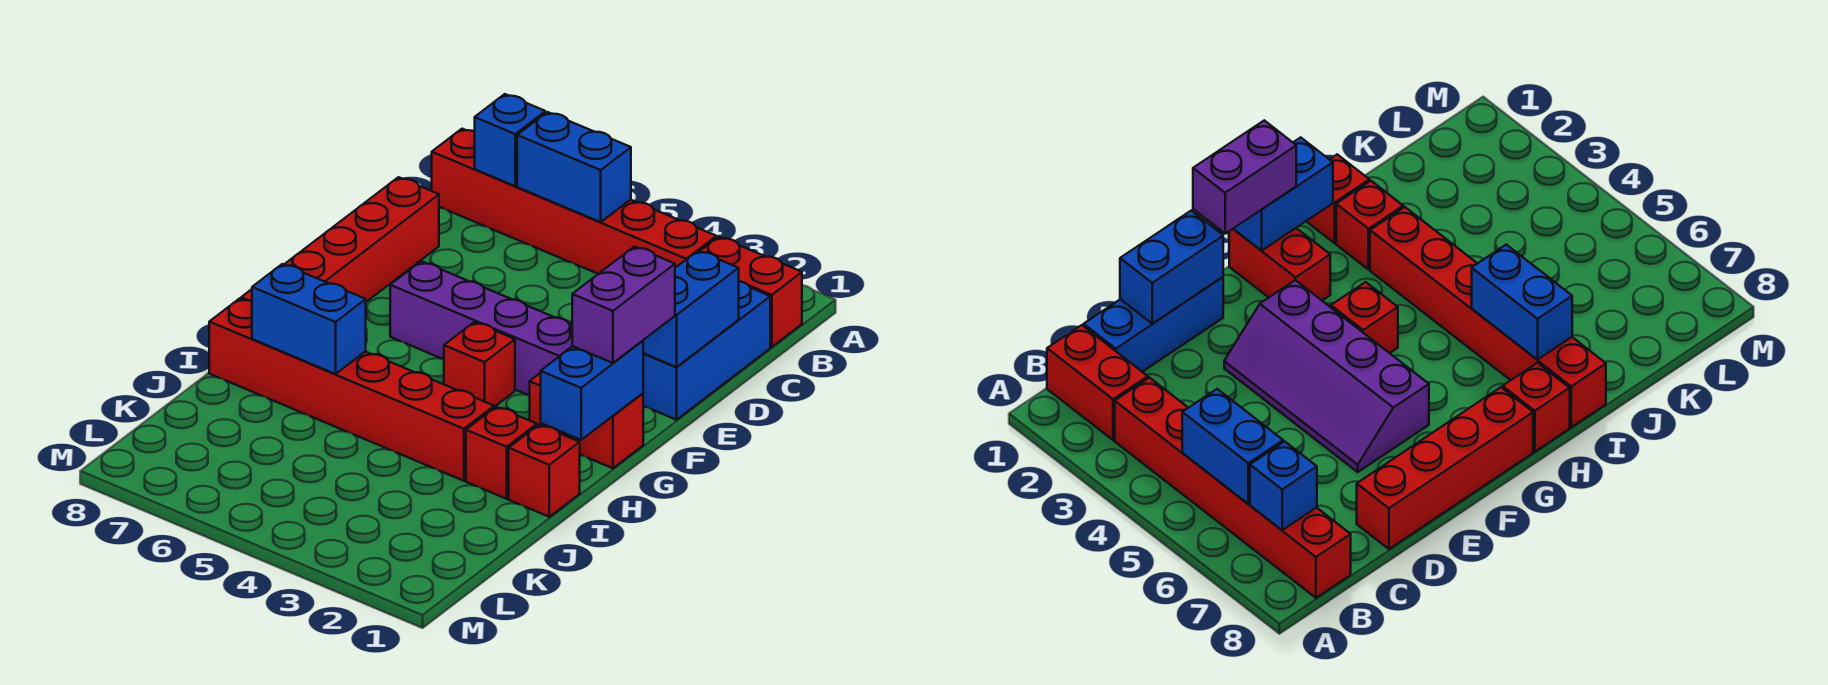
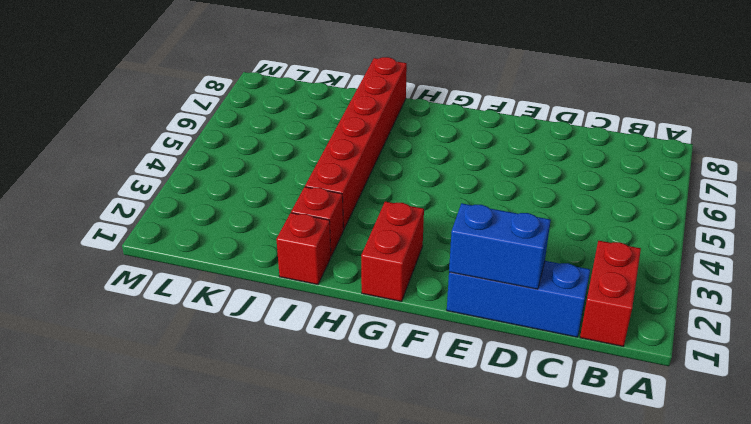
none -> red brick B3:B8 level 1
none -> red brick D8:G8 level 1
none -> purple slope E3:F6 level 1 top F

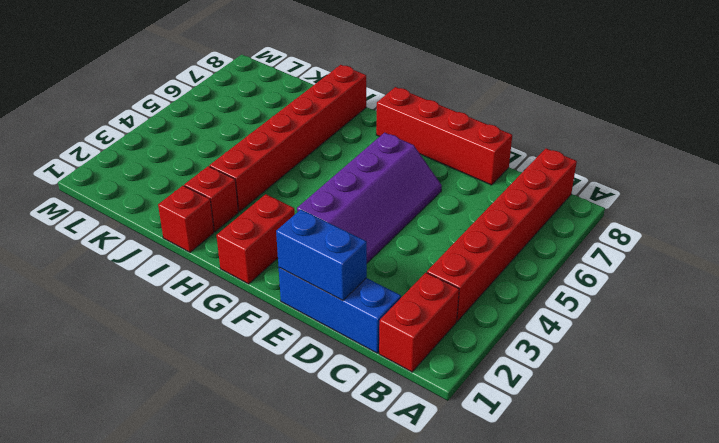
none -> red brick G4 level 1
none -> red brick H8 level 1
none -> blue brick B5:B6 level 2

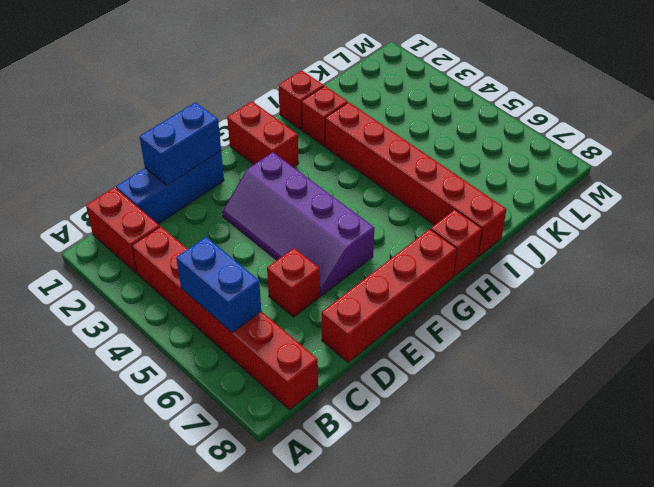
red brick D6 level 1 -> red brick G4 level 1
none -> blue brick B7 level 2
none -> blue brick G1:H1 level 2
none -> blue brick I6:I7 level 2

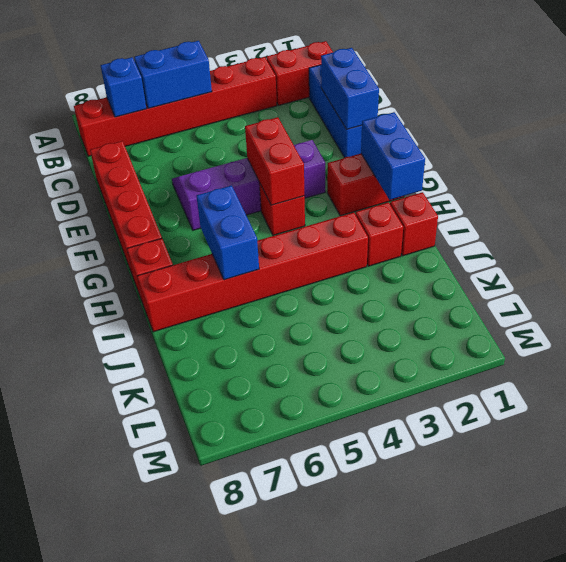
red brick F4:G4 level 2 -> none
blue brick H6:I6 level 2 -> blue brick I6:I7 level 2
none -> purple brick F1:G1 level 3

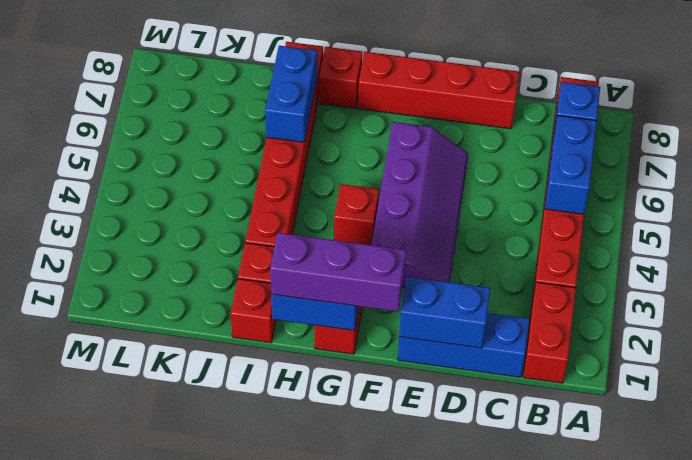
purple brick F1:H1 level 3 -> purple brick F1:G1 level 3

